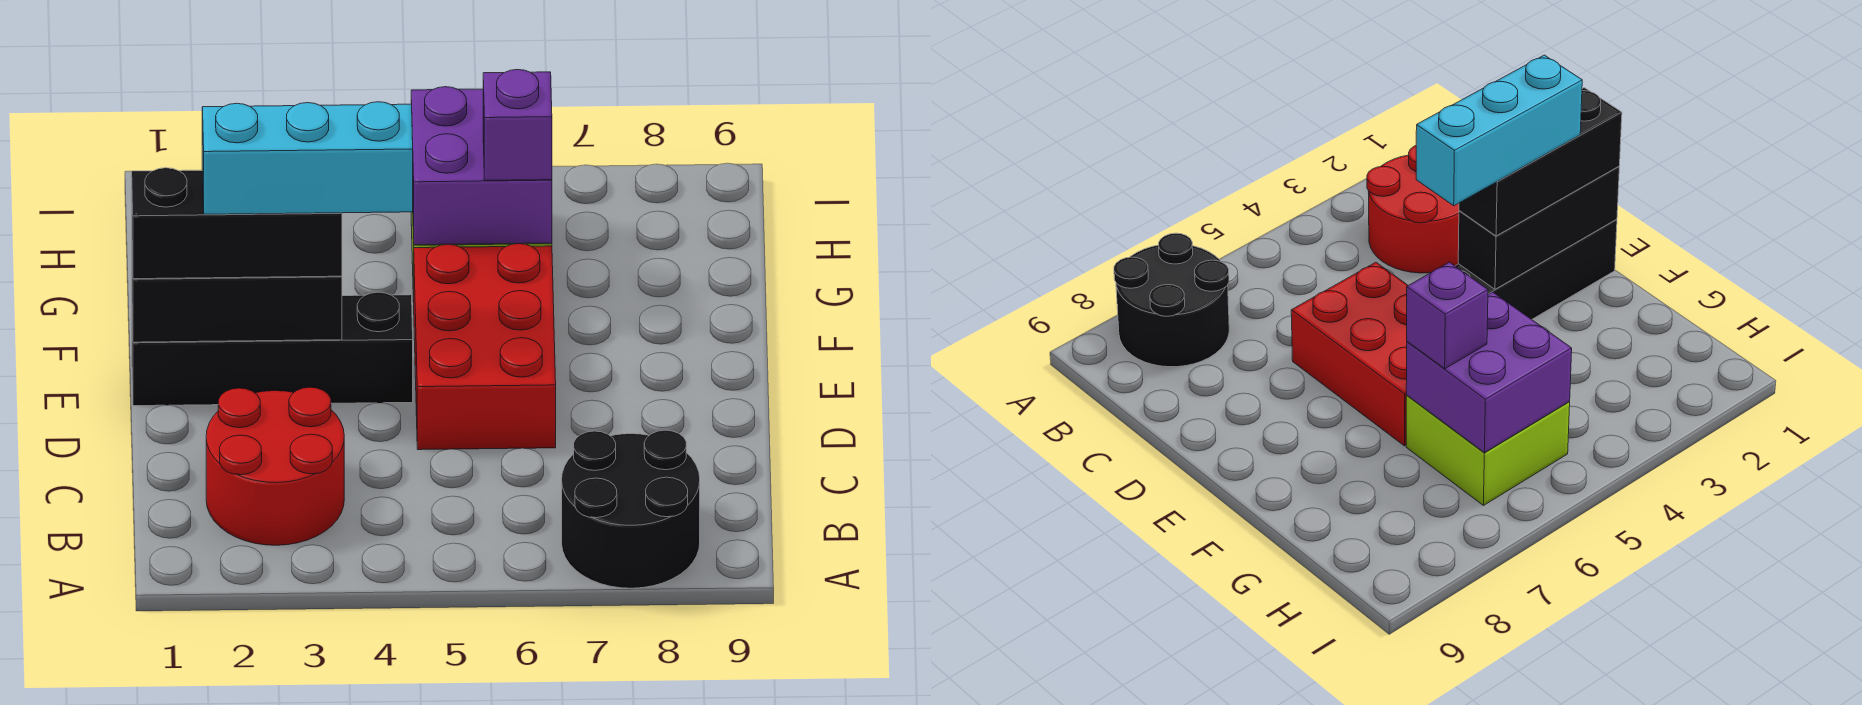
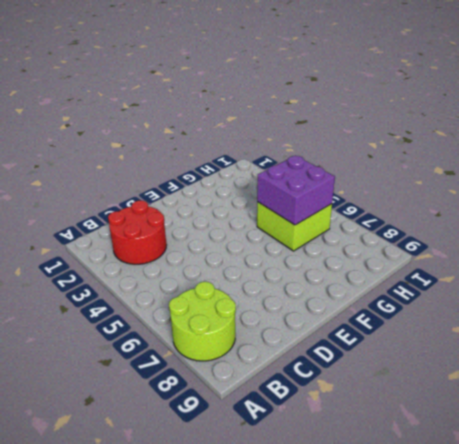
lime round brick A7:B8 level 1 -> black round brick A7:B8 level 1
none -> red brick D5:F6 level 1
none -> black brick E1:E4 level 1

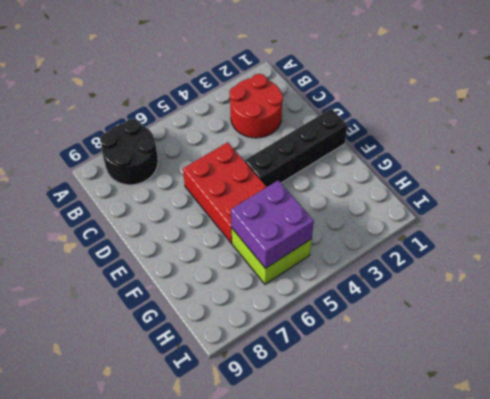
none -> black brick E1:E3 level 2
none -> black brick E1:E3 level 3

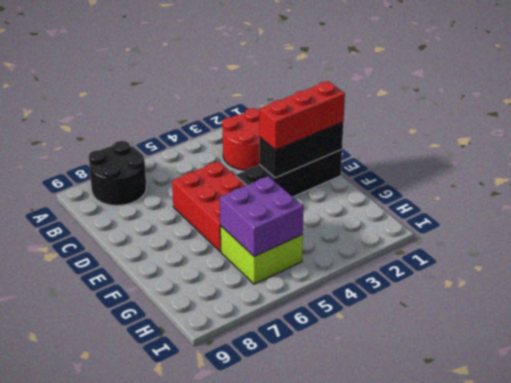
red brick E1:E3 level 3 -> black brick E1:E3 level 3
none -> purple brick G6 level 3
none -> cyan brick E2:E4 level 4

